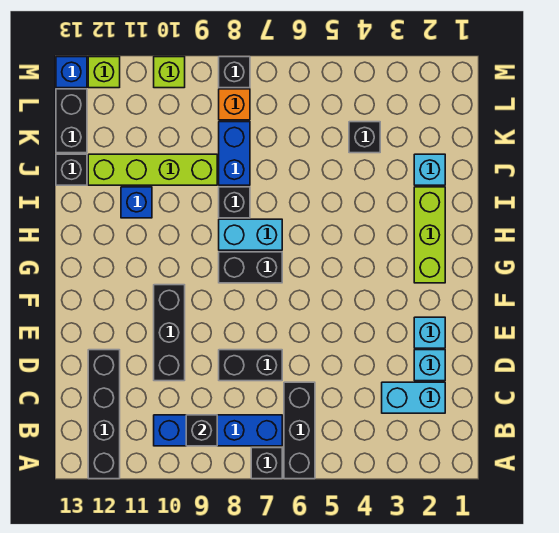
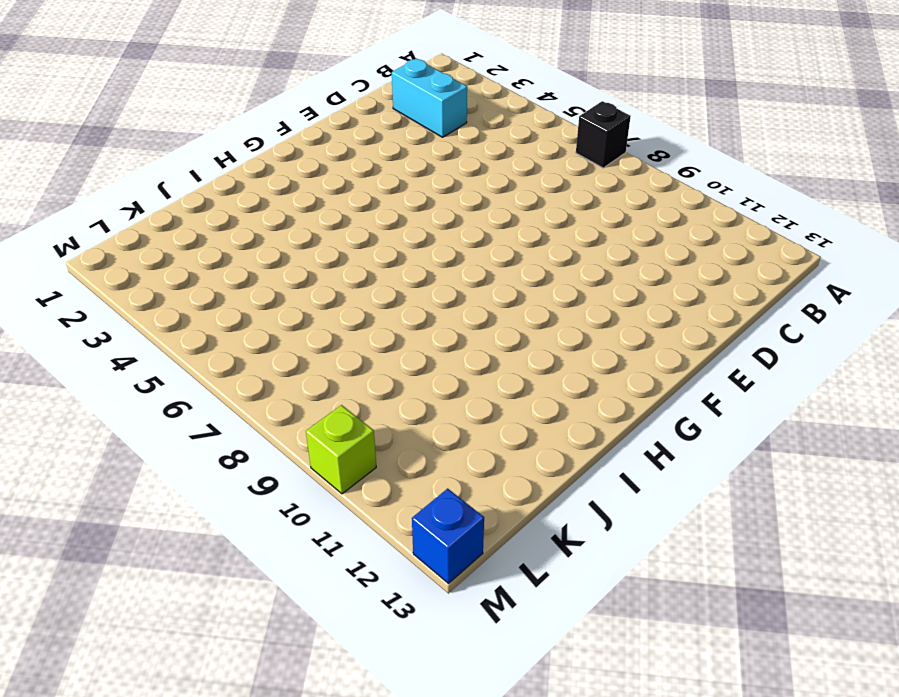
none -> black brick A6:C6 level 1
none -> black brick A12:D12 level 1
none -> blue brick B7:B10 level 1

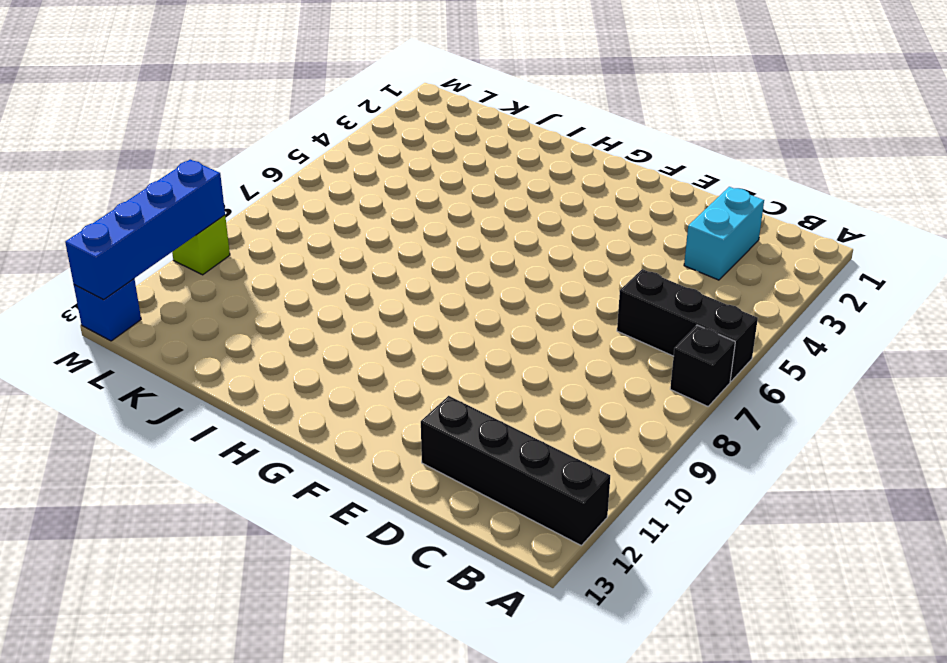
blue brick M10:M13 level 2 -> blue brick B7:B10 level 1
none -> cyan brick D2 level 1
none -> black brick D7:D8 level 1
none -> black brick D10:F10 level 1

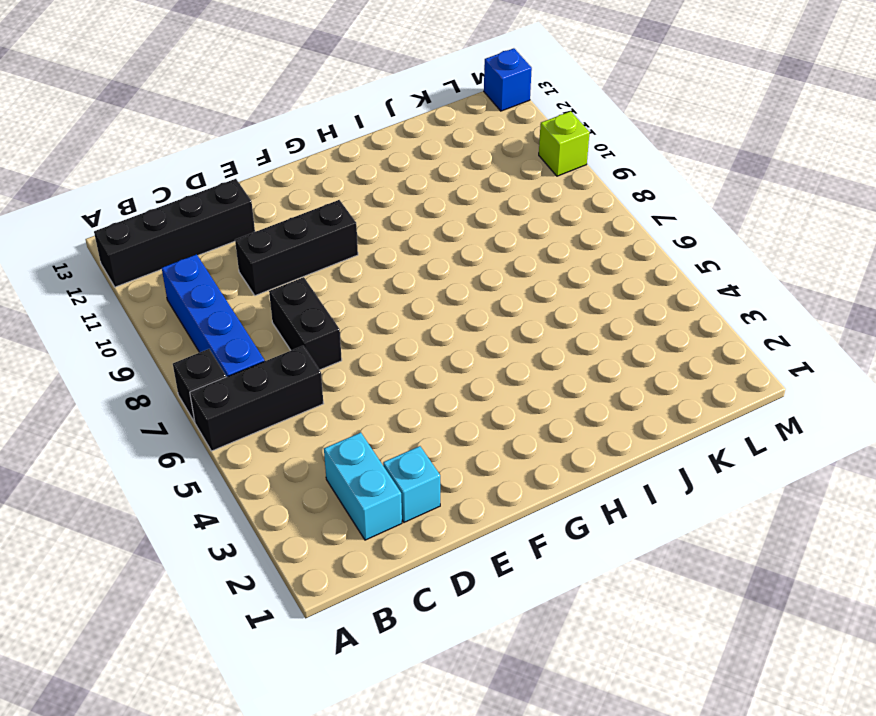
none -> cyan brick E2 level 1
none -> lime brick G2:I2 level 1
none -> black brick G7:G8 level 1

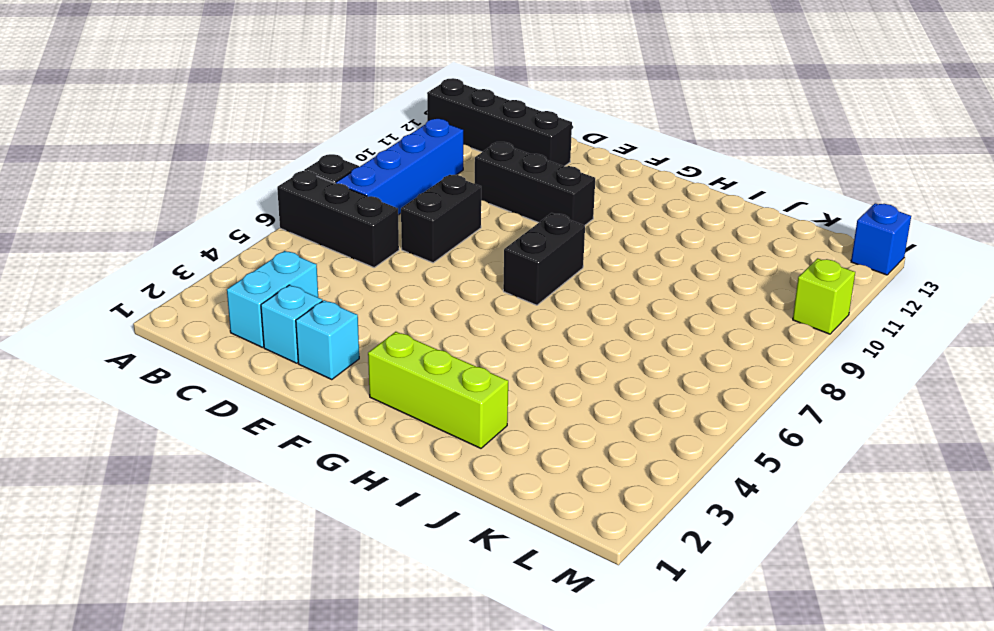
none -> cyan brick H7:H8 level 1
none -> black brick I8 level 1
none -> blue brick I11 level 1

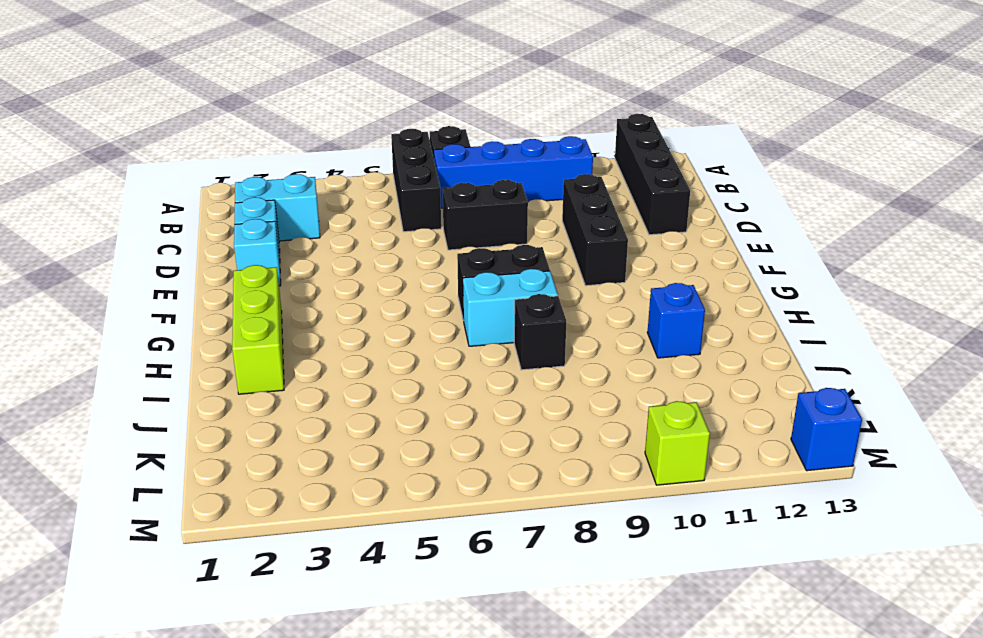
none -> cyan brick J2 level 1
none -> blue brick J8:K8 level 1
none -> lime brick J9:J12 level 1

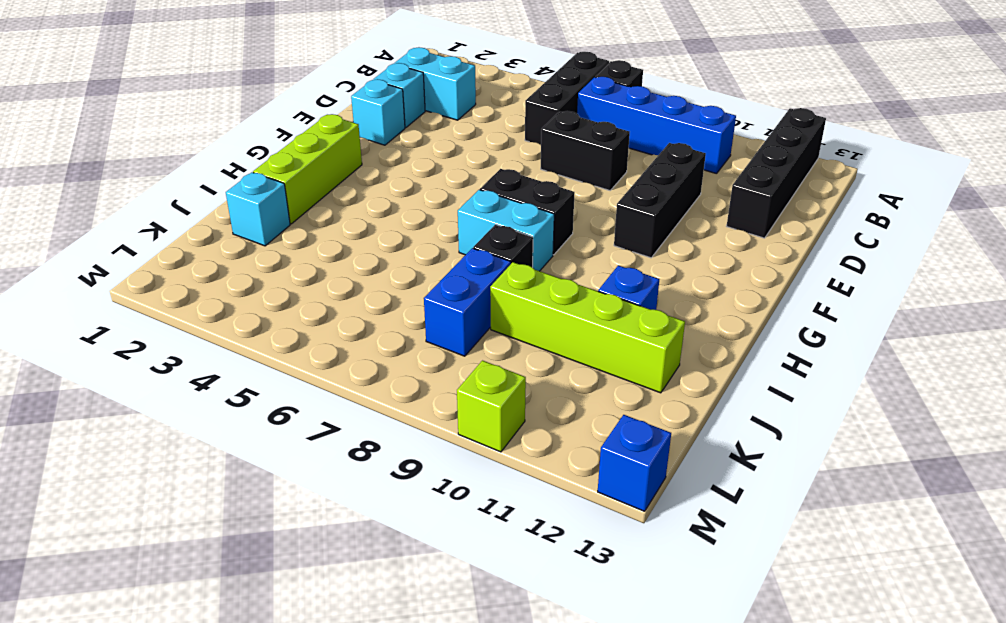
none -> black brick J13 level 1
none -> black brick K4 level 1
none -> black brick K13:L13 level 1

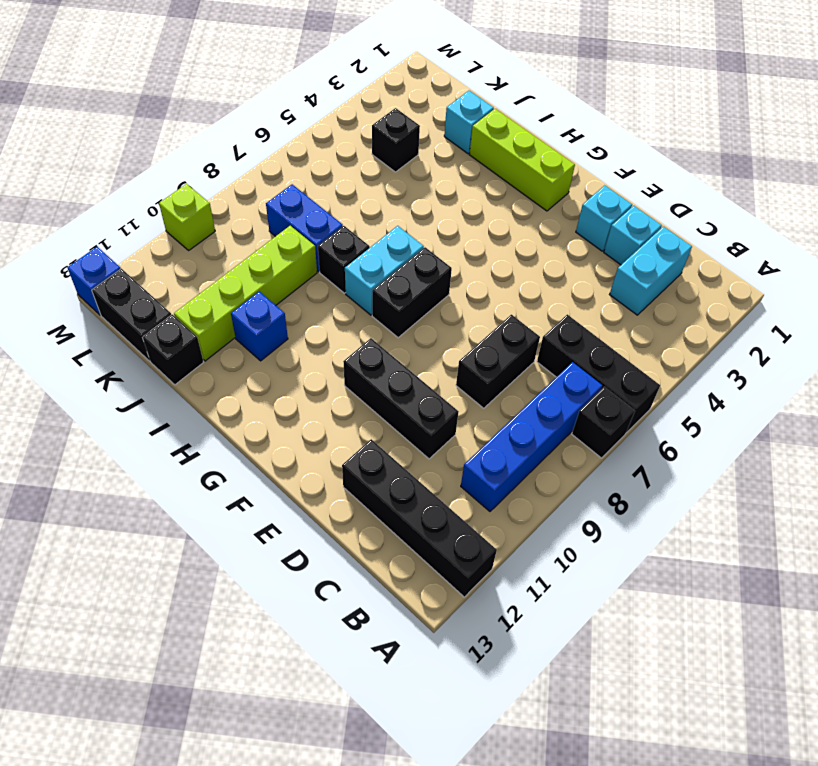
none -> orange brick L8 level 1
none -> black brick M8 level 1
none -> lime brick M12 level 1

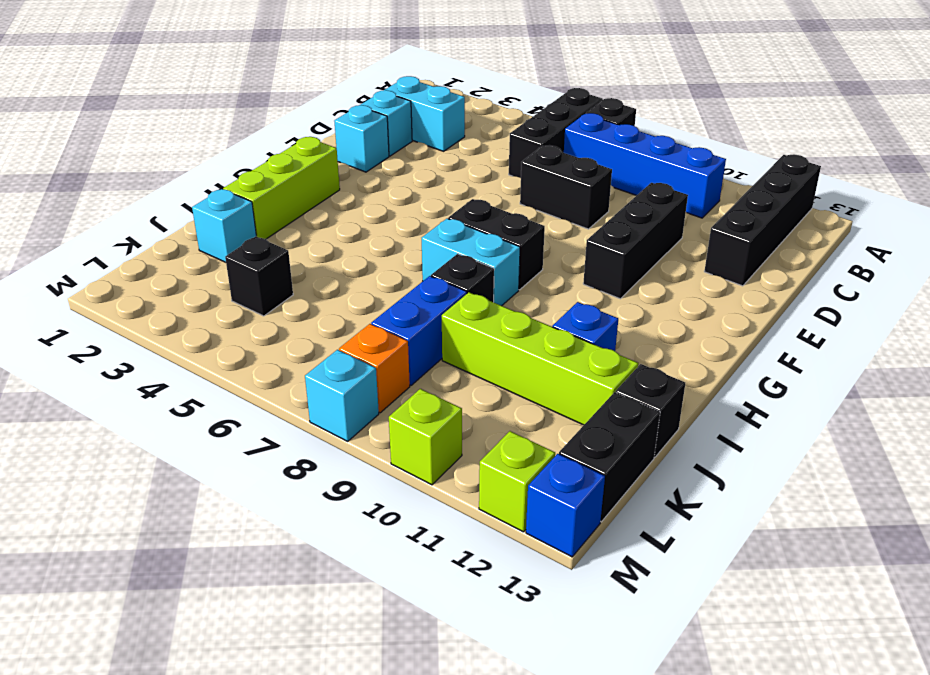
cyan brick M8 level 1 -> black brick M8 level 1
none -> black brick B9 level 2

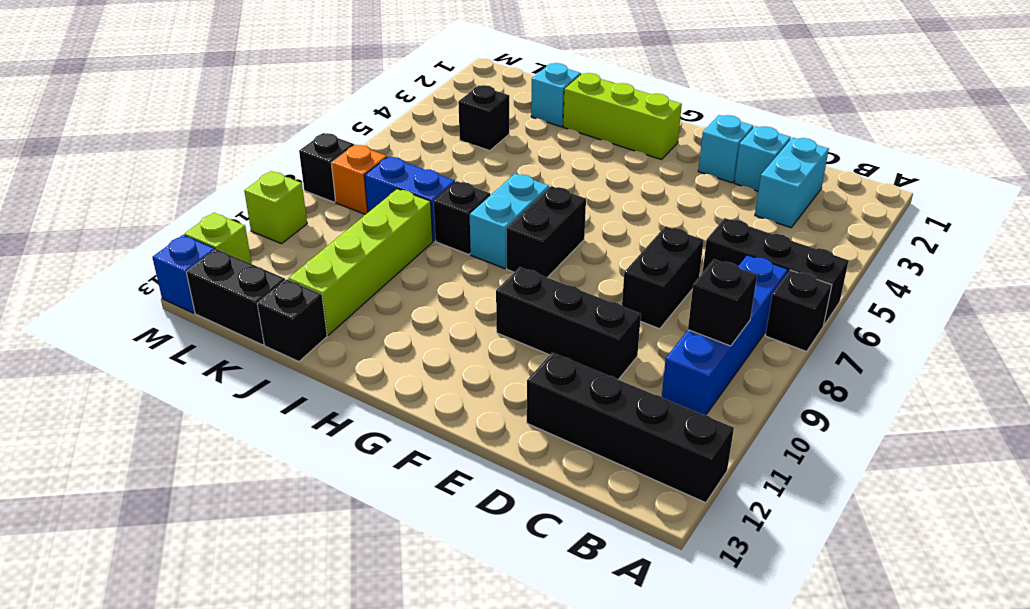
none -> blue brick I11 level 1

